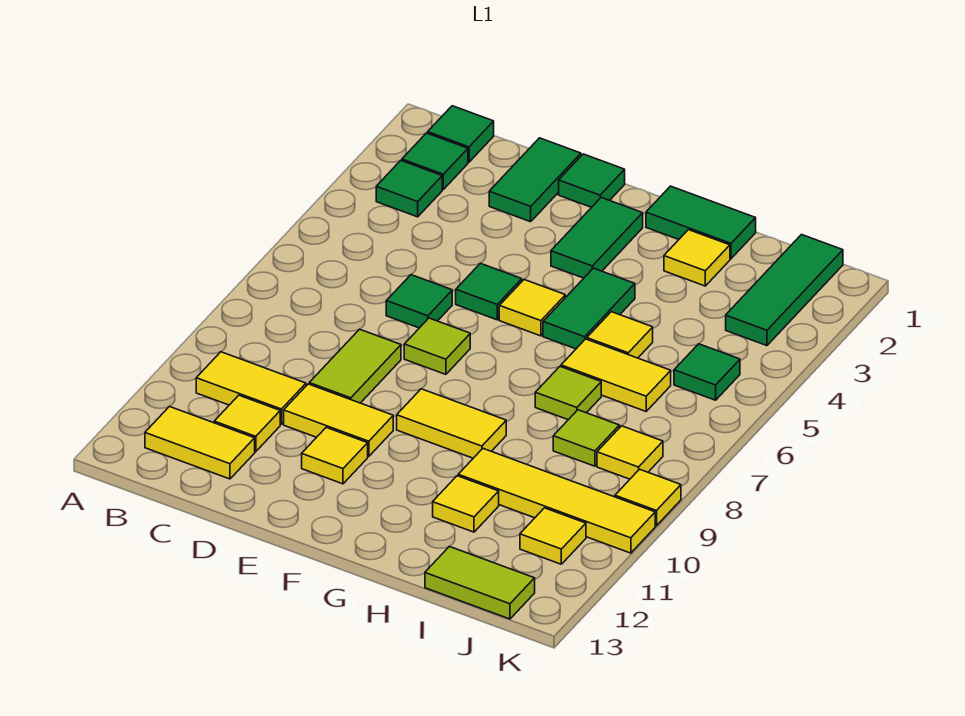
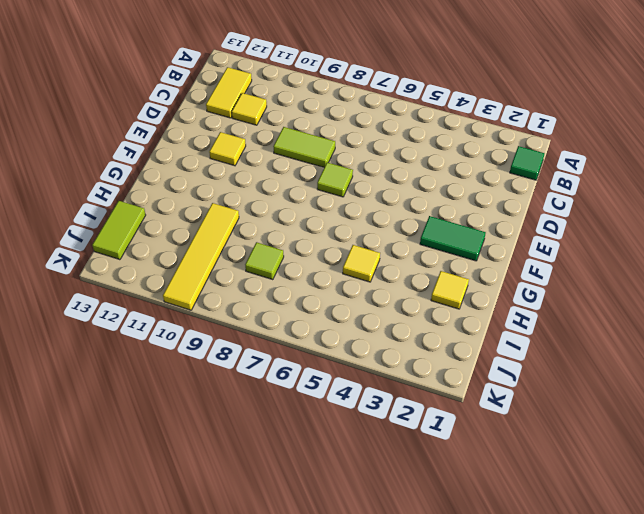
none -> green tile B2 level 1
none -> green tile B3 level 1
none -> yellow tile B10:C10 level 1
none -> green tile D1:D2 level 1

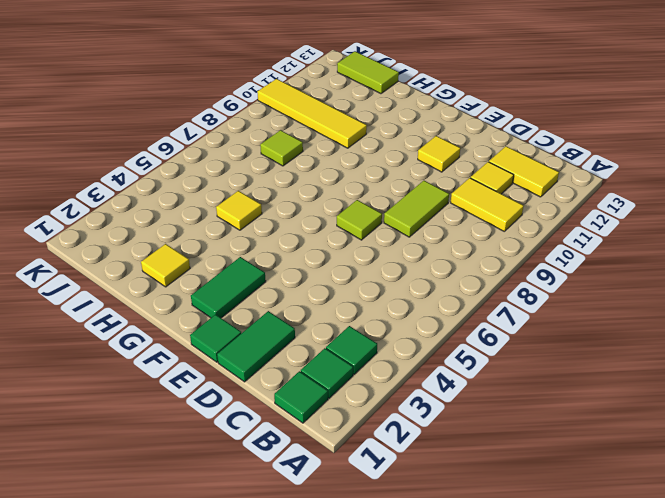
none -> green tile D6 level 1
none -> yellow tile D10:E10 level 1
none -> green tile E5 level 1
none -> yellow tile F5 level 1

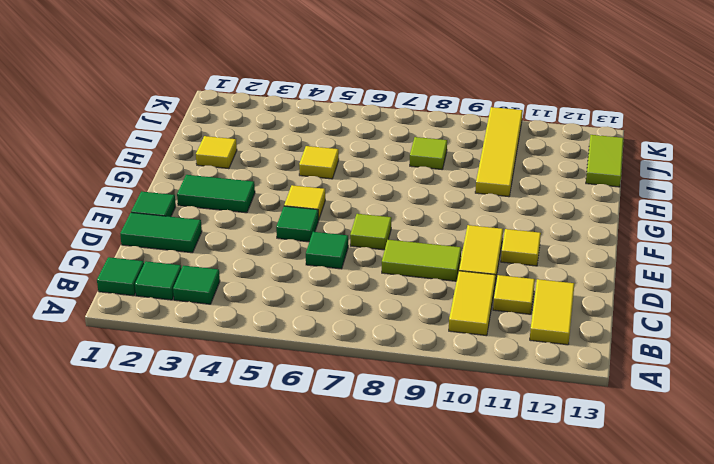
none -> yellow tile F9:G9 level 1
none -> green tile G1:H1 level 1
none -> green tile G4:G5 level 1
none -> yellow tile H6:I6 level 1

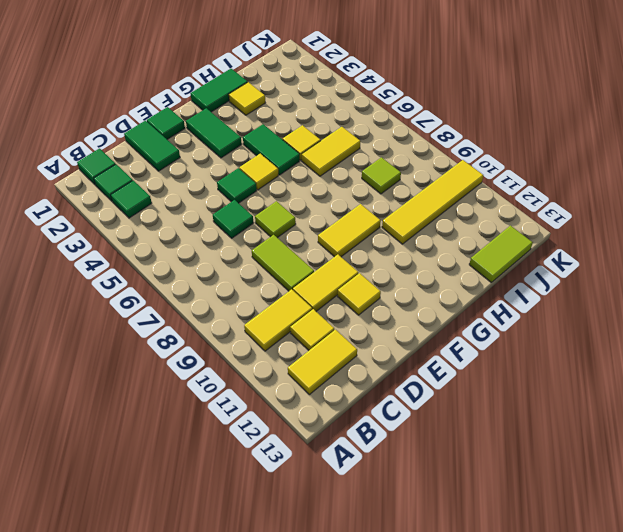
none -> lime tile H7 level 1
none -> yellow tile H11 level 1
none -> green tile J1:J3 level 1
none -> green tile J5 level 1

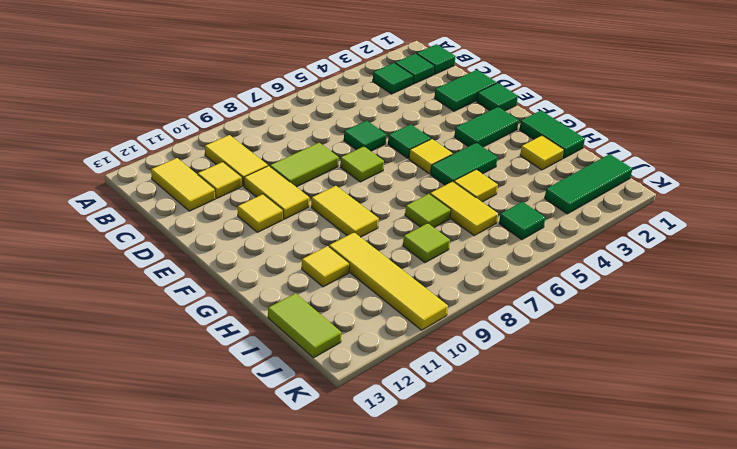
none -> yellow tile J8 level 1
none -> yellow tile J11 level 1
none -> yellow tile K9 level 1

